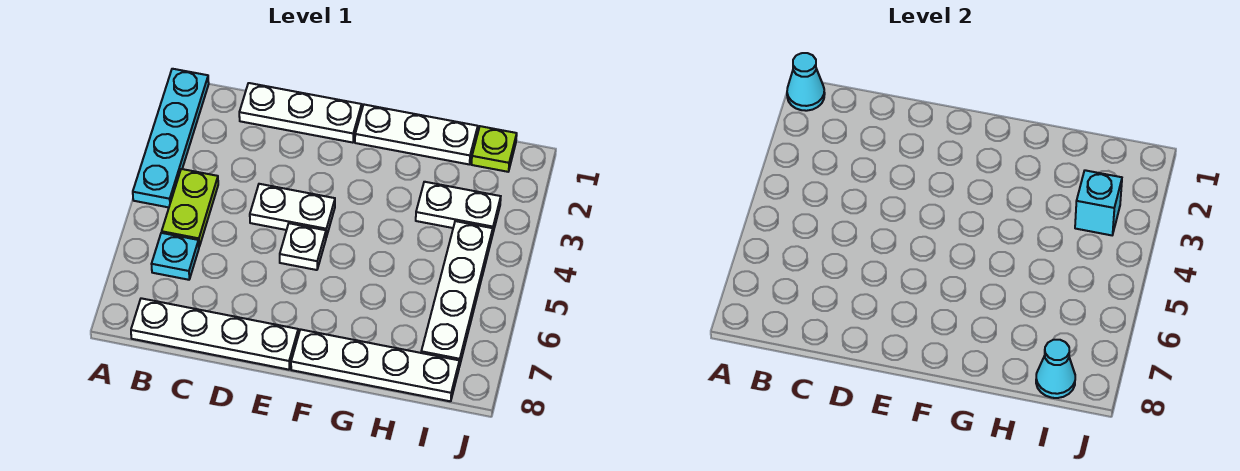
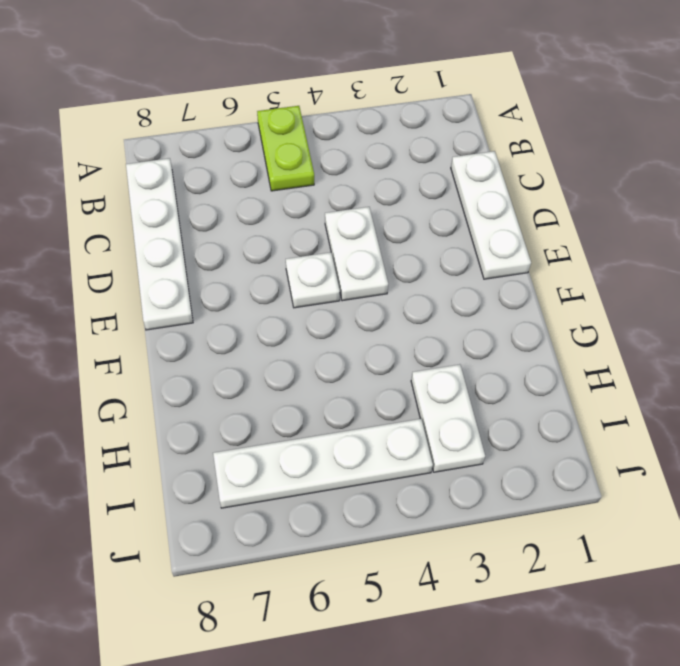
lime plate A5:B5 level 1 -> lime plate B4:B5 level 1
none -> cyan plate A1:A4 level 1
none -> cyan plate B6 level 1
none -> white plate F1:H1 level 1

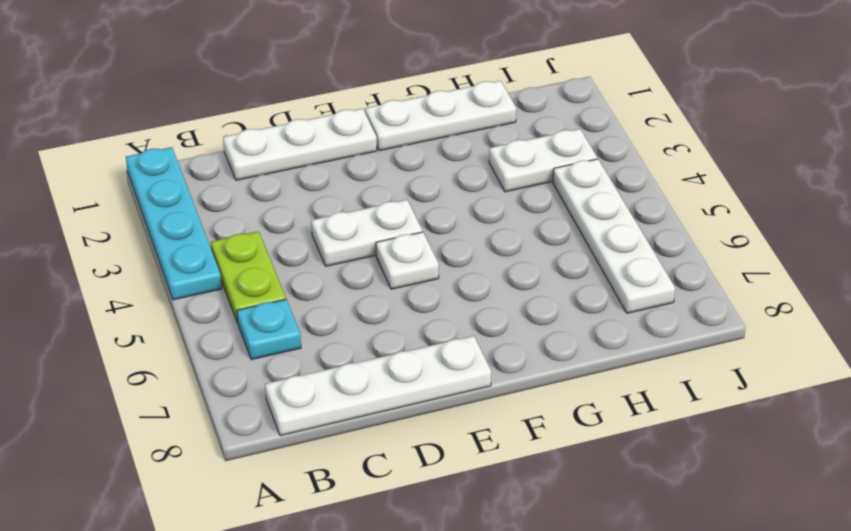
none -> white plate F8:I8 level 1
none -> lime plate I1 level 1
none -> cyan cone A1 level 2

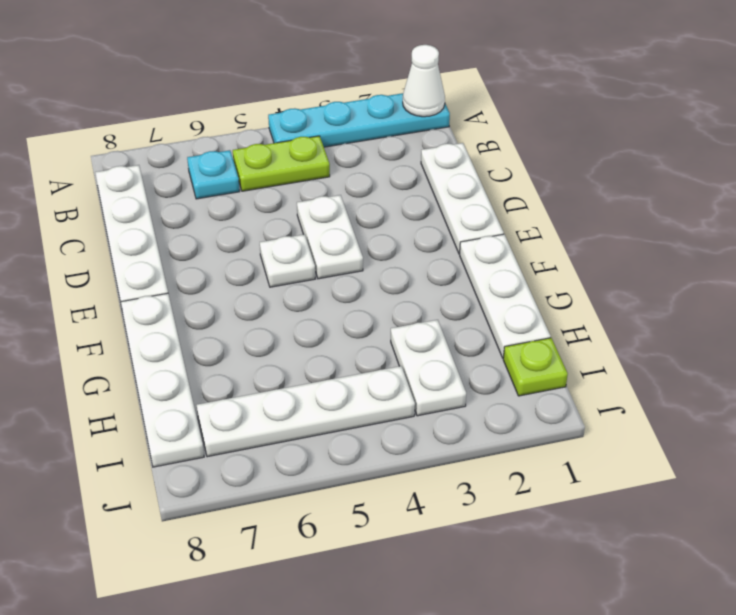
white cone A1 level 2 -> cyan cone A1 level 2
none -> cyan brick I3 level 2
none -> cyan cone I8 level 2

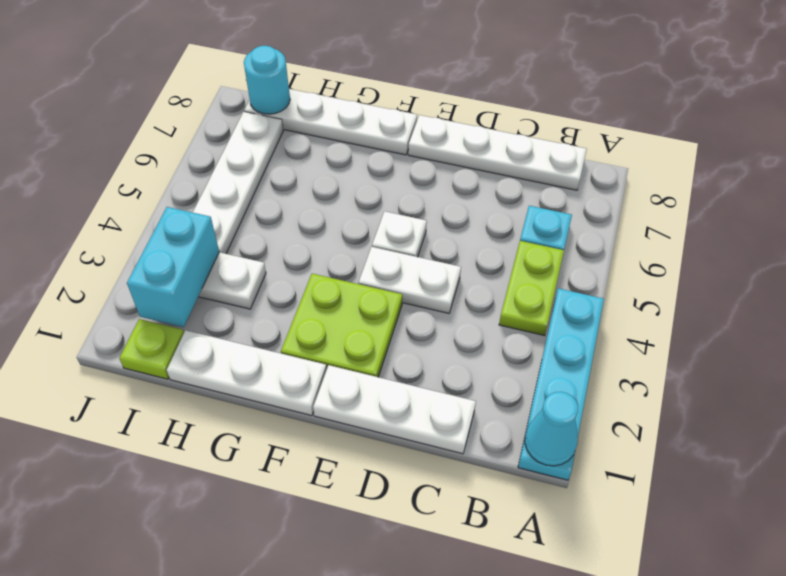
lime plate E2:F3 level 1 -> none
cyan brick I2:I3 level 2 -> cyan brick I3 level 2
cyan round brick I8 level 2 -> cyan cone I8 level 2

